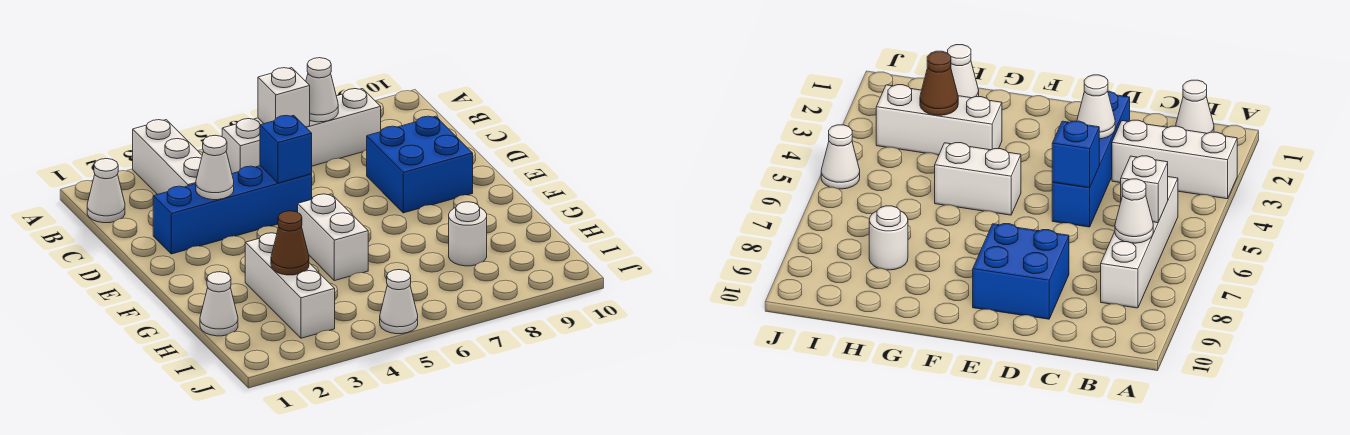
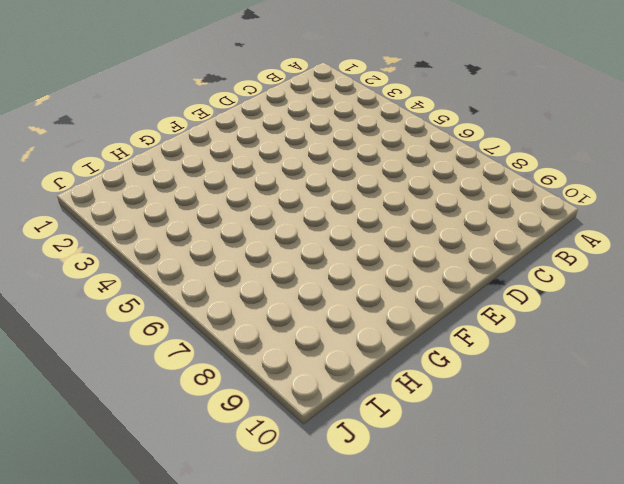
none -> white brick A3:C3 level 1
none -> white cone B1 level 1
none -> white brick B5:B8 level 1

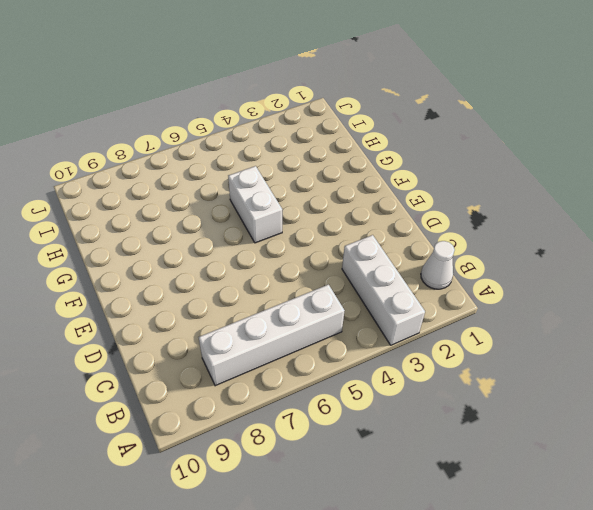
none -> blue brick D2:D5 level 1
none -> blue brick D8:E9 level 1
none -> white brick G3:I3 level 1

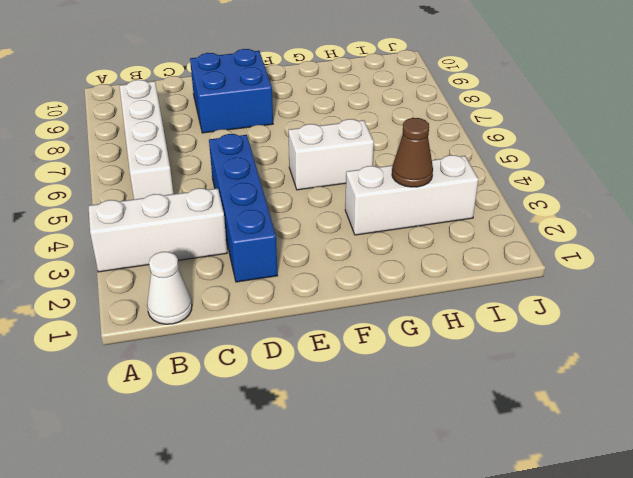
none -> white cone H1 level 1
none -> white round brick H8 level 1
none -> white cone J5 level 1

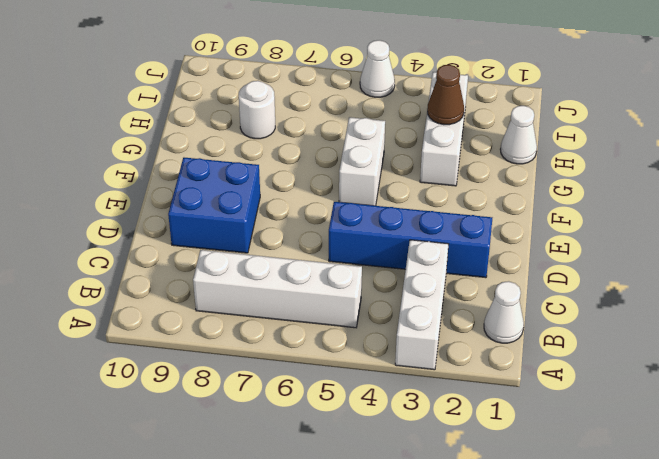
none -> white brick B6 level 2
none -> white cone B7 level 2
none -> white cone D3 level 2

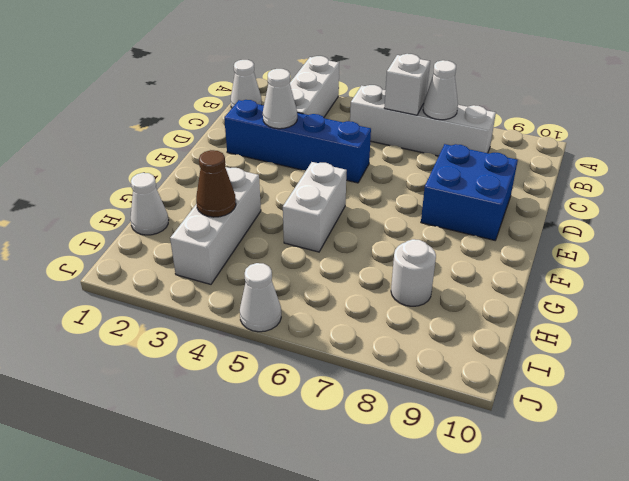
none -> blue brick D5 level 2

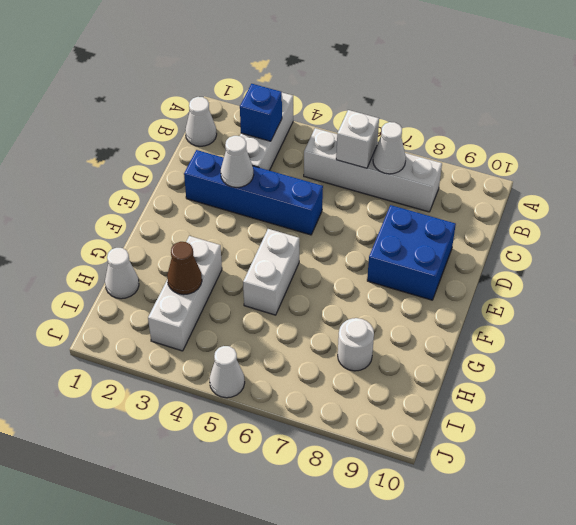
blue brick B3 level 2 -> blue brick D5 level 2

